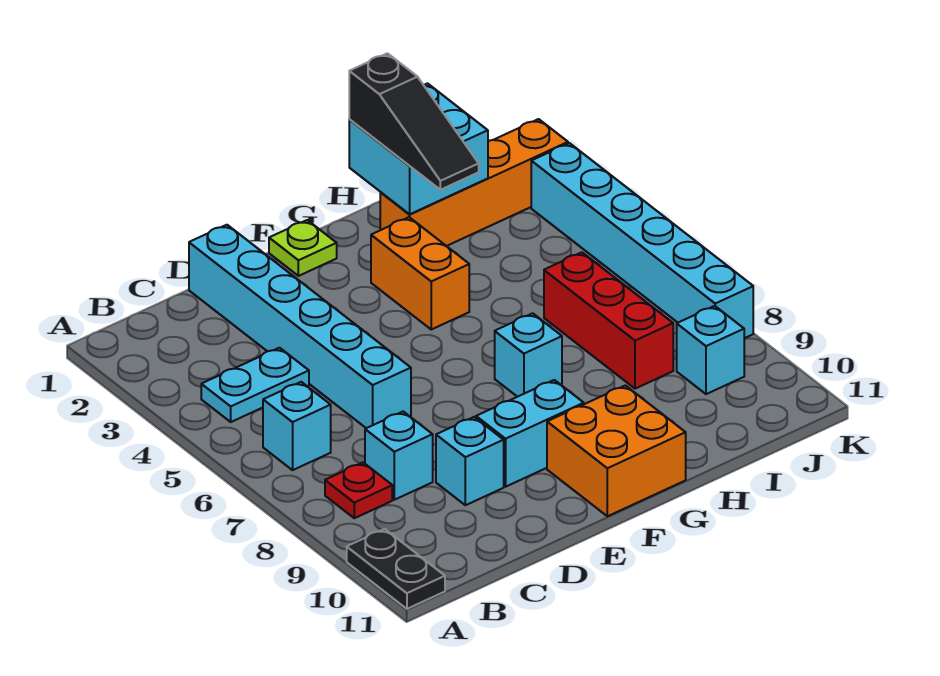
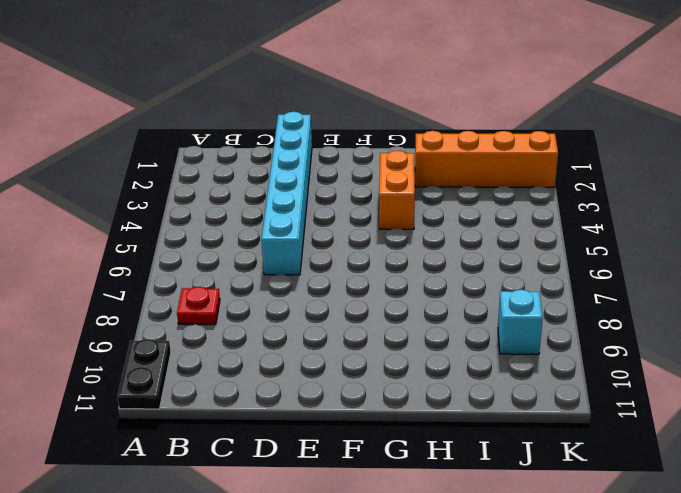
none -> cyan plate B4:C4 level 1
none -> cyan brick B6 level 1
none -> cyan brick C8 level 1

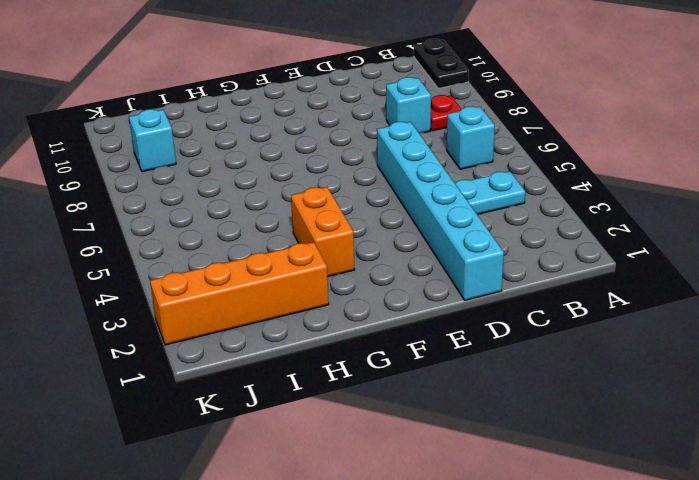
none -> cyan brick D9 level 1
none -> cyan brick E9:F9 level 1
none -> lime plate F1 level 1

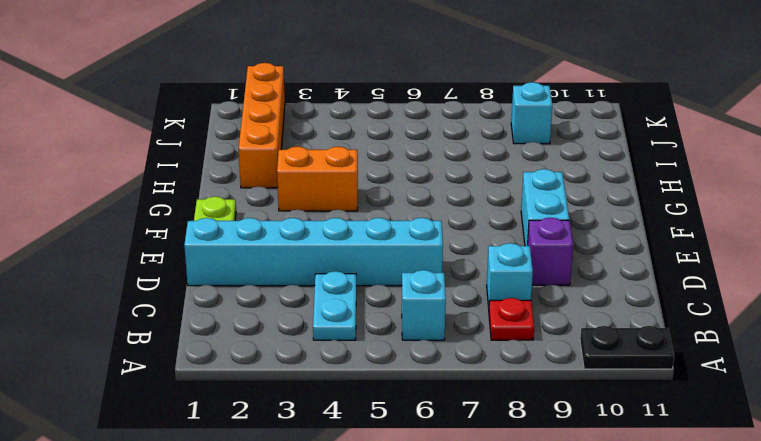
purple brick D9 level 1 -> cyan brick D9 level 1
none -> orange brick F10:G11 level 1
none -> cyan brick G7 level 1
none -> red brick I6:I8 level 1

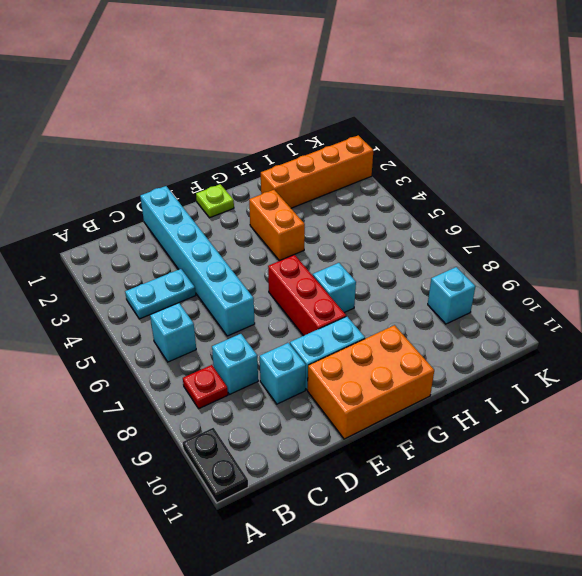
orange brick E10:G11 level 1 -> orange brick F10:G11 level 1
red brick F6:F8 level 1 -> red brick I6:I8 level 1
none -> cyan brick K3:K8 level 1
none -> cyan brick H1:I2 level 2
none -> black slope H1:H3 level 3 top 1

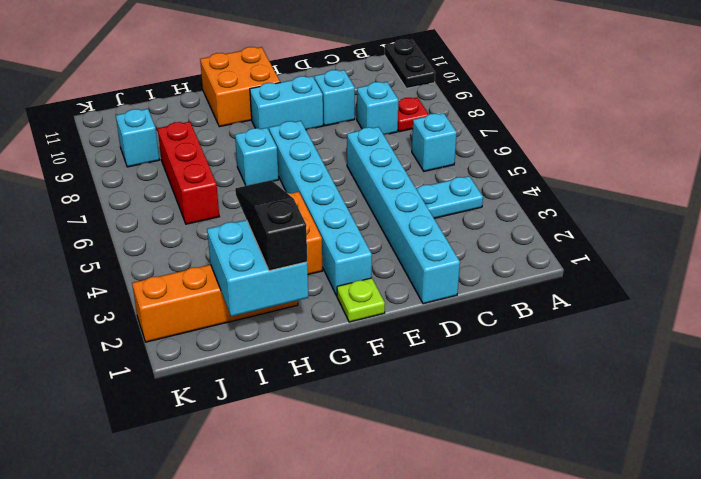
cyan brick F2:F7 level 1 -> cyan brick K3:K8 level 1

